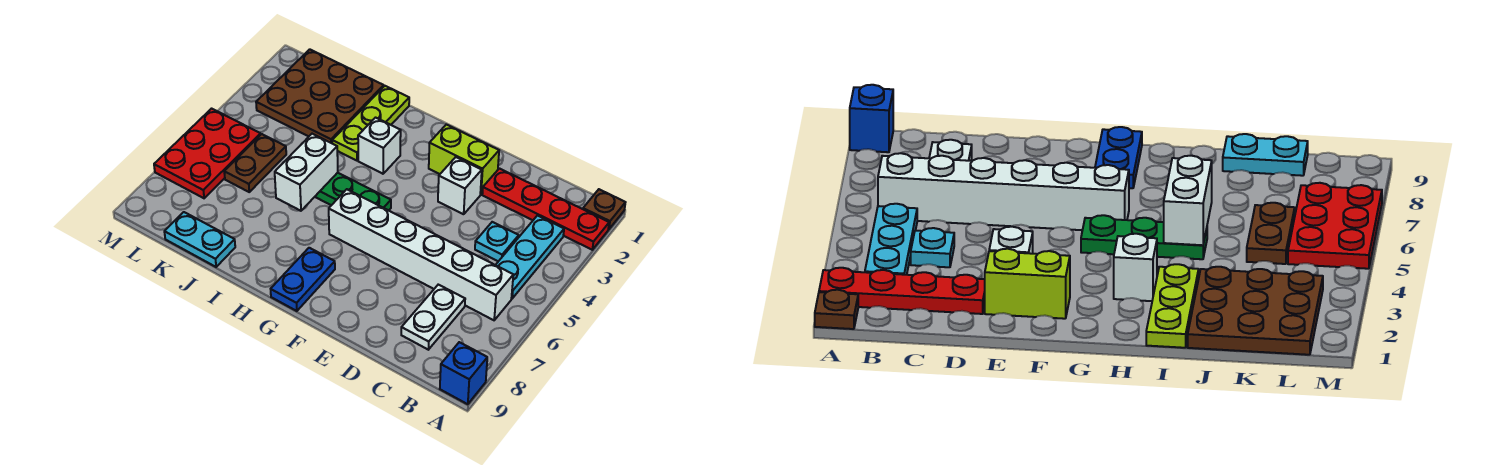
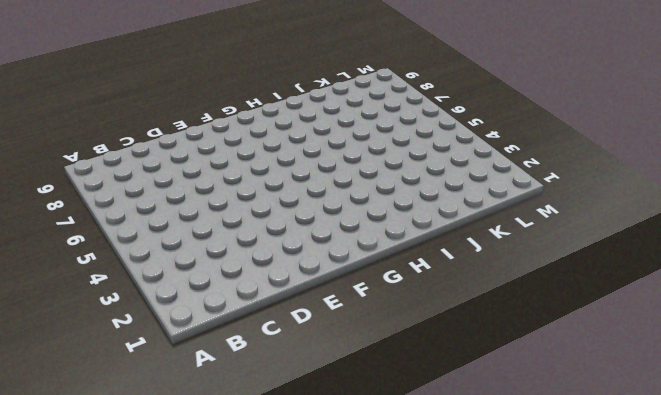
none -> brown plate A1 level 1
none -> red plate A2:D2 level 1
none -> blue brick A9 level 1

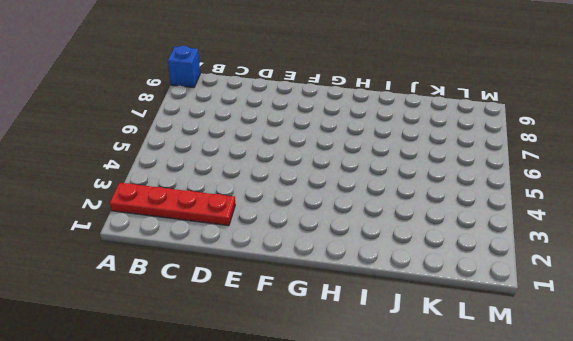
none -> brown plate A1 level 1
none -> cyan plate B3:B5 level 1
none -> white brick B6:G6 level 1

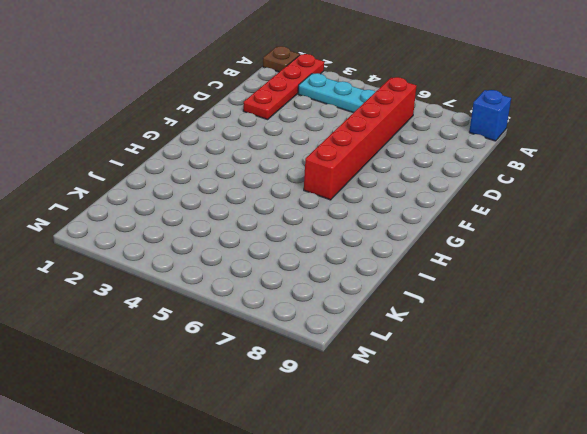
red brick B6:G6 level 1 -> white brick B6:G6 level 1
none -> cyan plate C4 level 1
none -> white plate C7:C8 level 1
none -> lime brick E2:F2 level 1

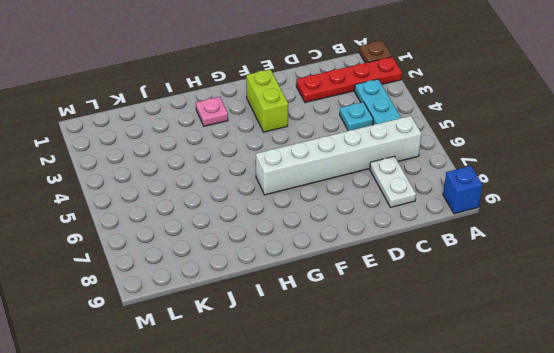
lime brick F2:F3 level 1 -> lime brick E2:F2 level 1
pink plate H2 level 1 -> none
none -> white brick E3 level 1
none -> green plate G5:I5 level 1
none -> blue plate G8:G9 level 1

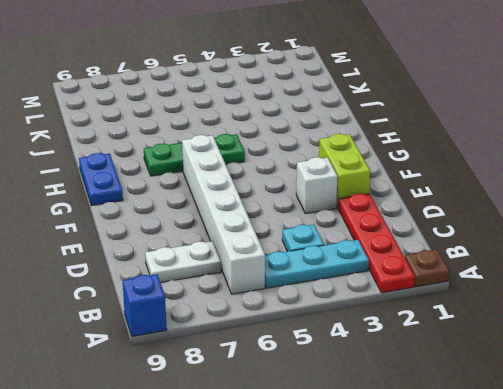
blue plate G9:H9 level 1 -> blue plate G8:G9 level 1
green plate H5:H7 level 1 -> green plate G5:I5 level 1
none -> white brick H3 level 1
none -> lime plate I1:I3 level 1
none -> brown plate J1:L3 level 1

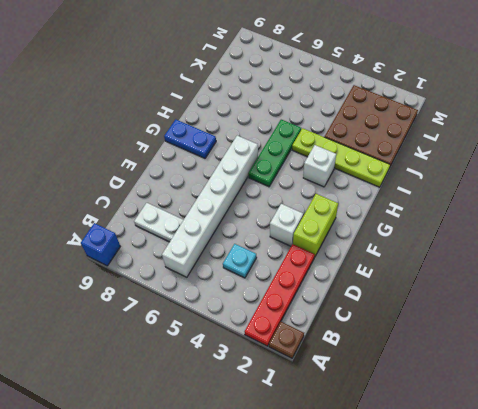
lime plate I1:I4 level 1 -> lime plate I1:I3 level 1
none -> cyan plate B3:B5 level 1
none -> cyan plate J9:K9 level 1
none -> brown plate K5:K6 level 1

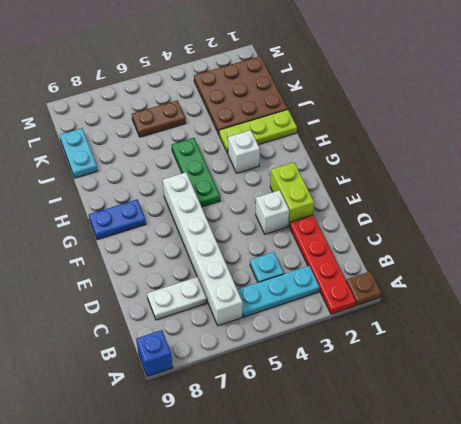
none -> red plate L5:M7 level 1
none -> white brick I5:I6 level 2

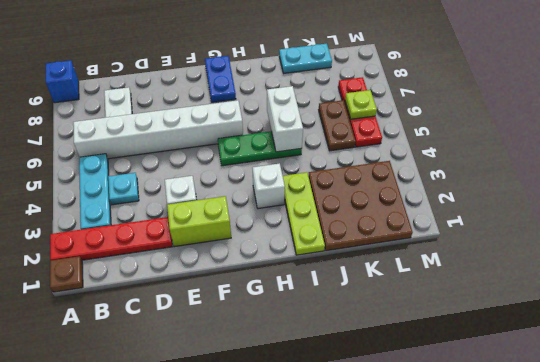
red plate L5:L7 level 1 -> red plate L5:M7 level 1
lime plate L6 level 2 -> none

